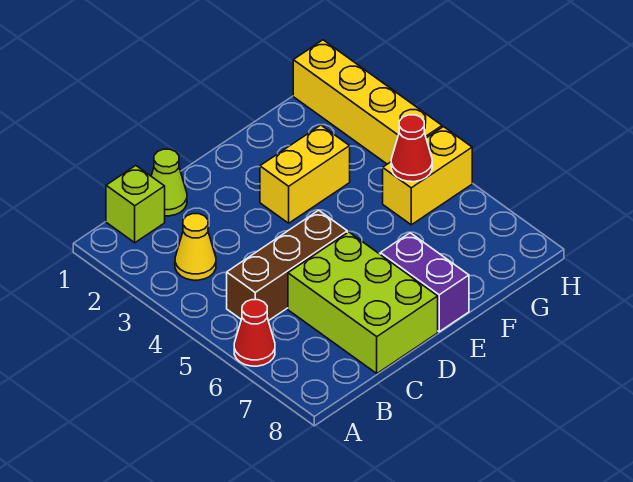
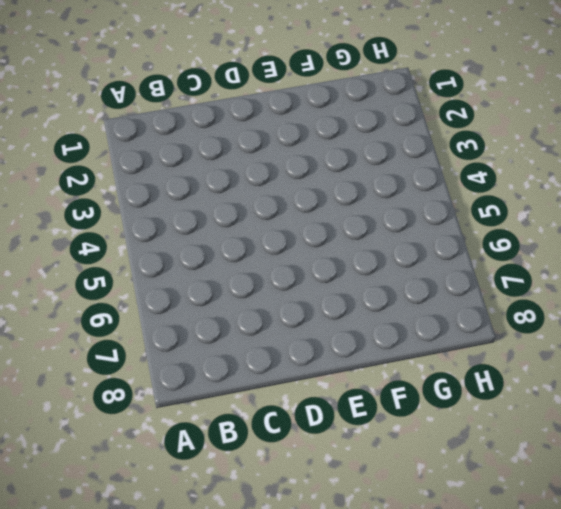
none -> red cone A6 level 1
none -> lime brick B1 level 1

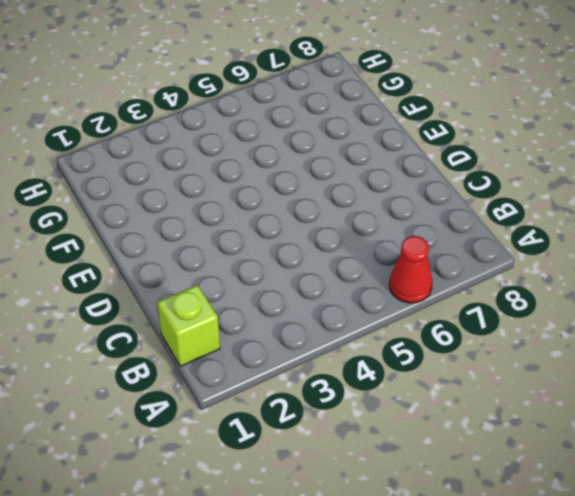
none -> yellow cone B3 level 1
none -> brown brick B5:D5 level 1

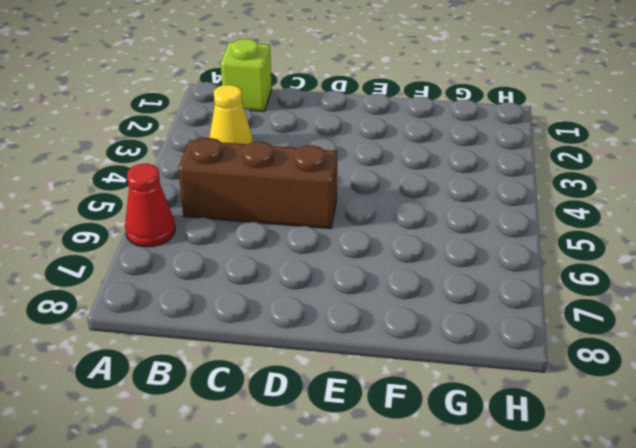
none -> lime cone C1 level 1
none -> lime brick C6:D8 level 1

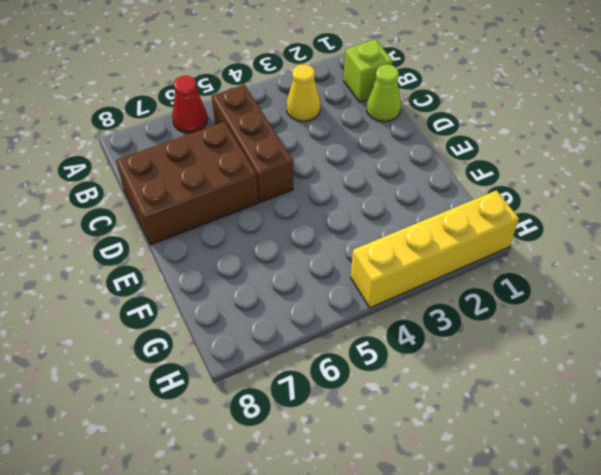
brown brick C6:D8 level 1 -> lime brick C6:D8 level 1
none -> yellow brick E3:F3 level 1
none -> purple brick E7:E8 level 1

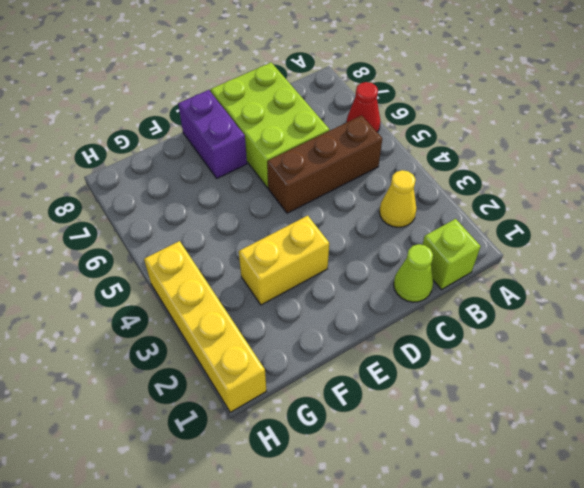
none -> yellow brick G5:H5 level 1
none -> red cone G5 level 2

